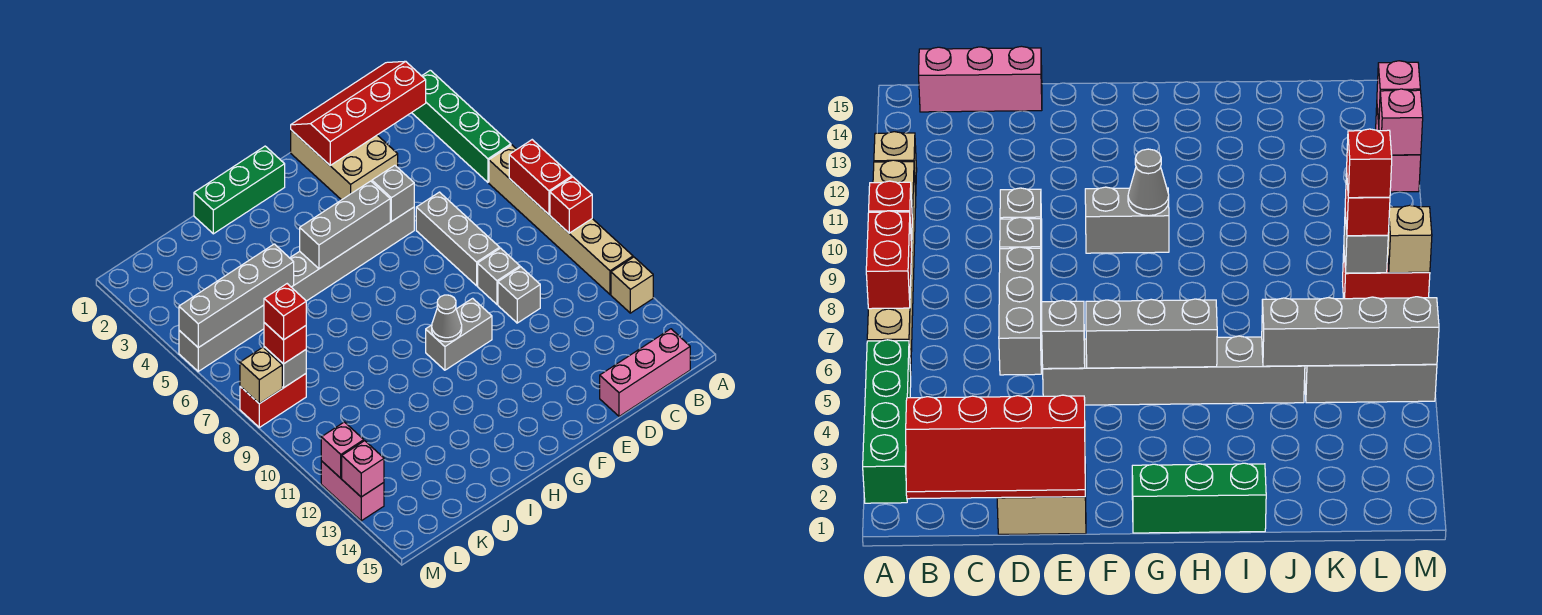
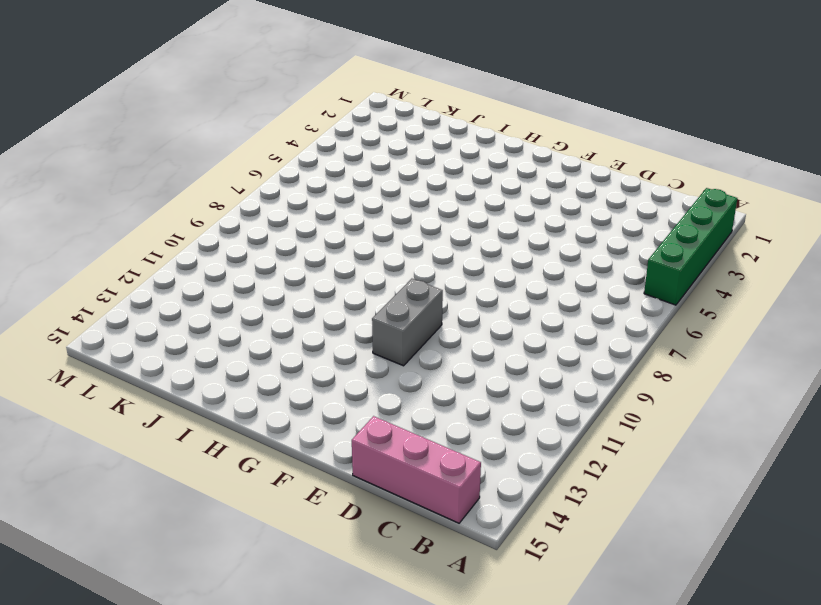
grey brick F10:F11 level 1 -> grey brick F10:G10 level 1
none -> tan brick A6:A11 level 1
none -> tan brick A12 level 1
none -> tan brick D1:E3 level 1

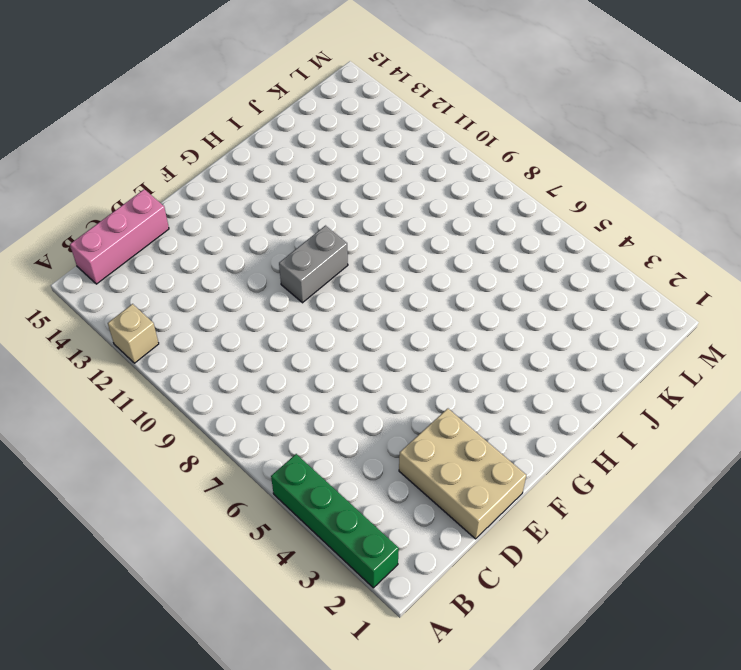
none -> tan brick A6:A11 level 1
none -> grey brick D6:D8 level 1
none -> grey brick D9 level 1

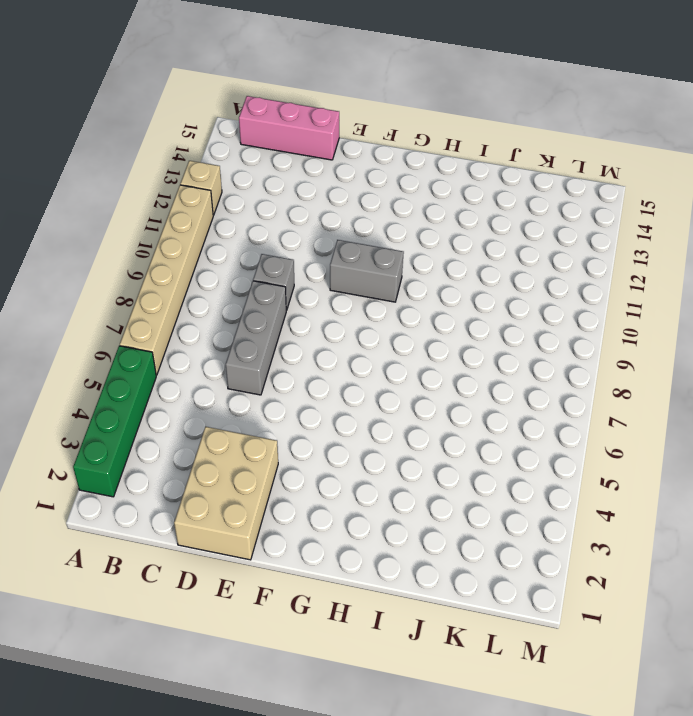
none -> grey brick D10 level 1
none -> grey brick E5:J5 level 1
none -> green brick G1:I1 level 1

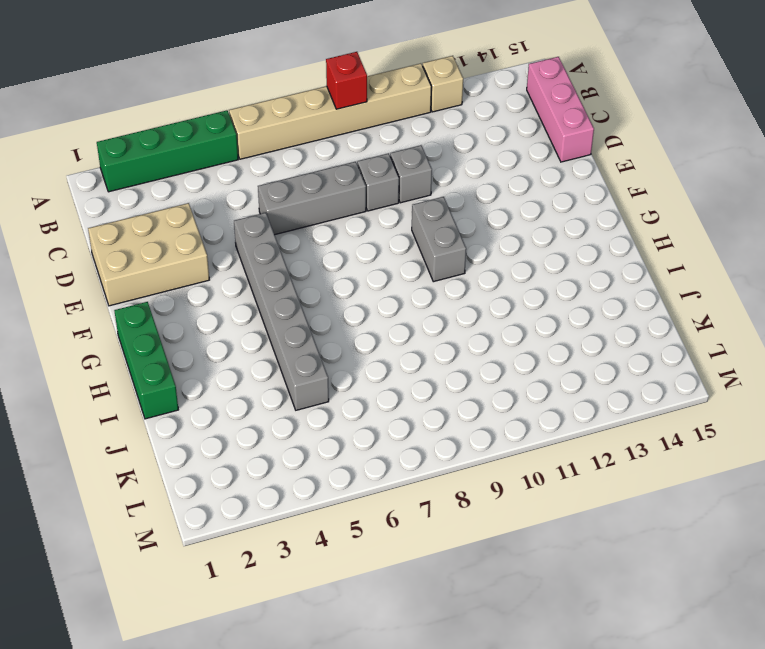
none -> grey brick K5:M5 level 1
none -> red brick L8:M8 level 1
none -> pink brick M12:M13 level 1

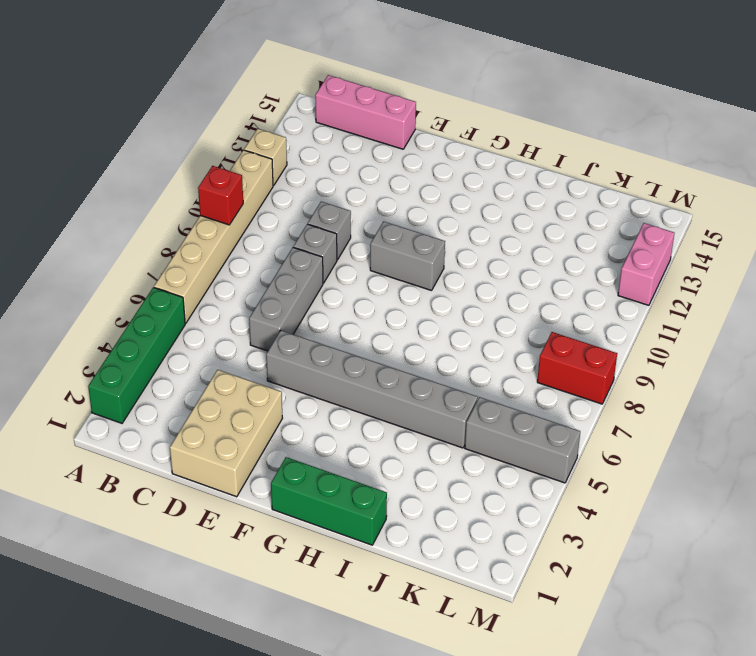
none -> red brick A7:A8 level 2
none -> red slope B1:E2 level 2 top 2
none -> grey brick E5 level 2

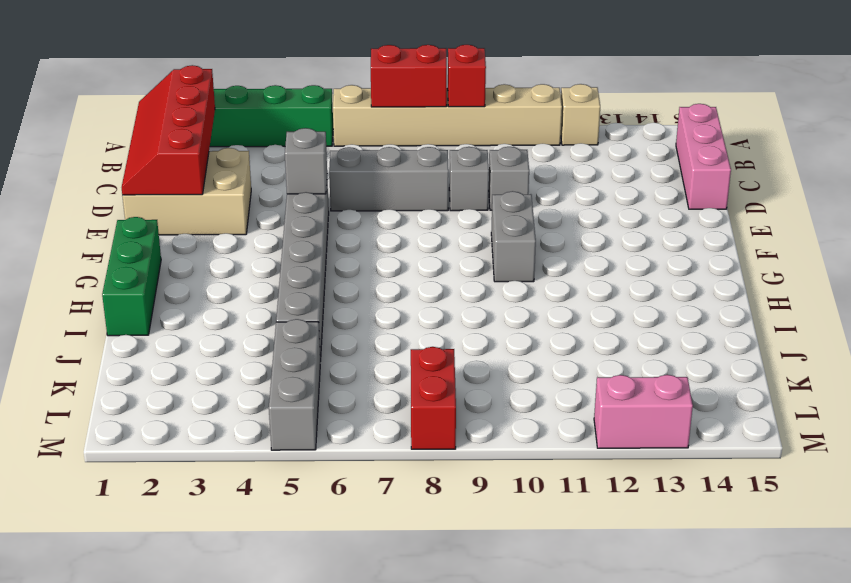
none -> grey brick F5:H5 level 2
none -> grey cone G10 level 2
none -> grey brick J5:M5 level 2

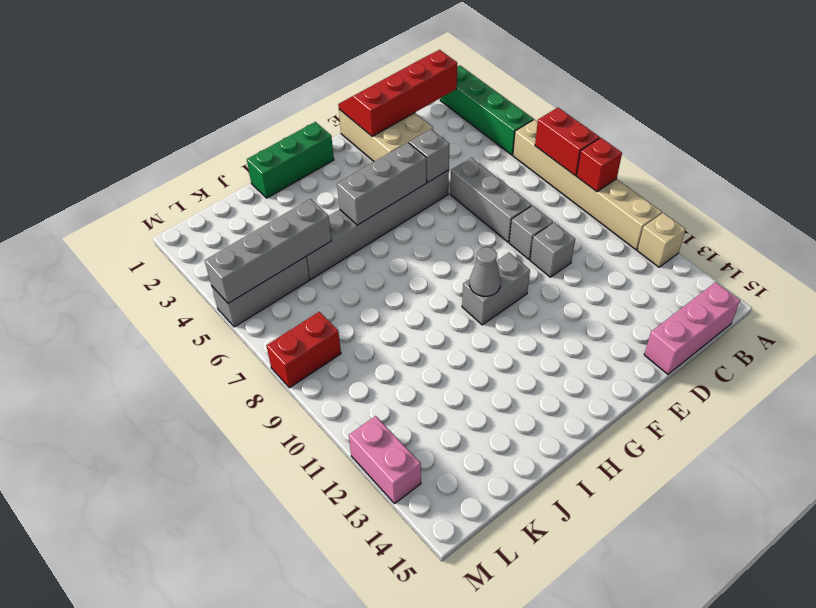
none -> grey brick L8 level 2
none -> tan brick M8 level 2
none -> pink brick M12 level 2

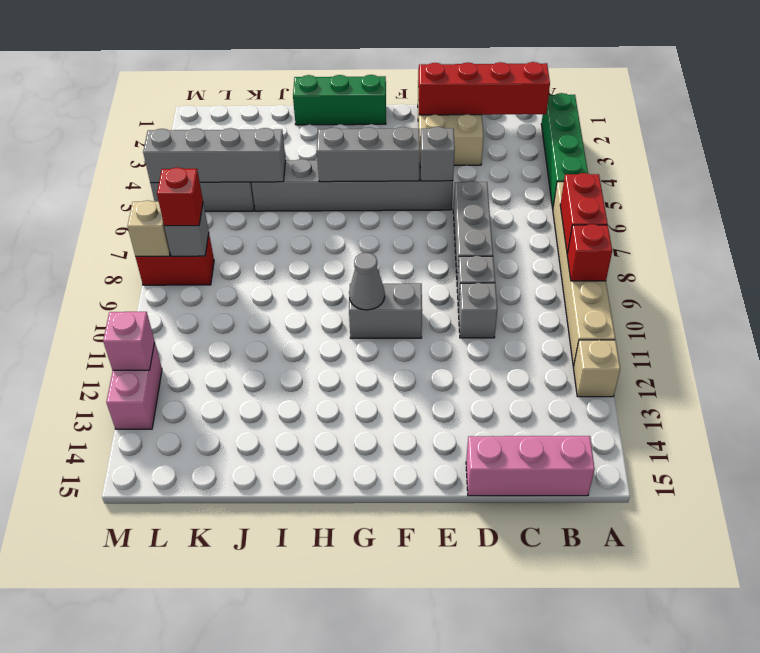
none -> pink brick M13 level 2
none -> red brick L8 level 4

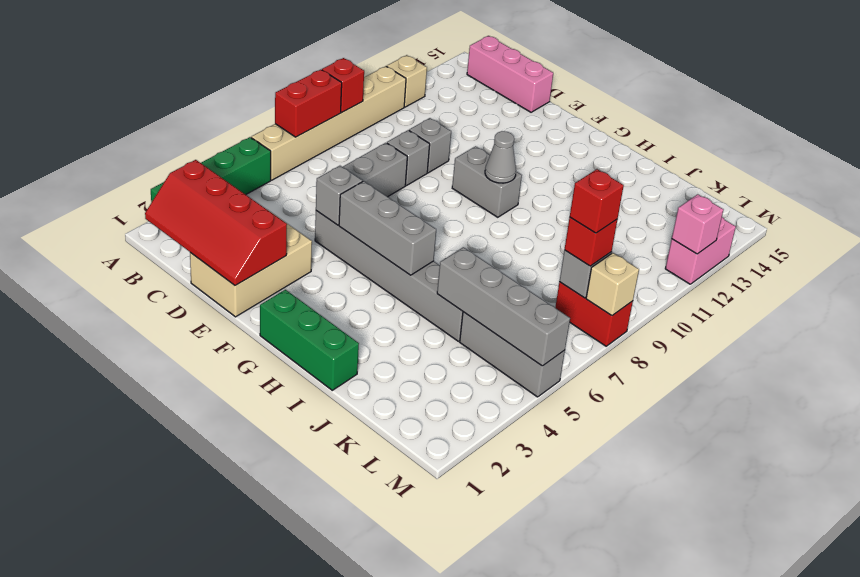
none -> pink brick M13 level 2

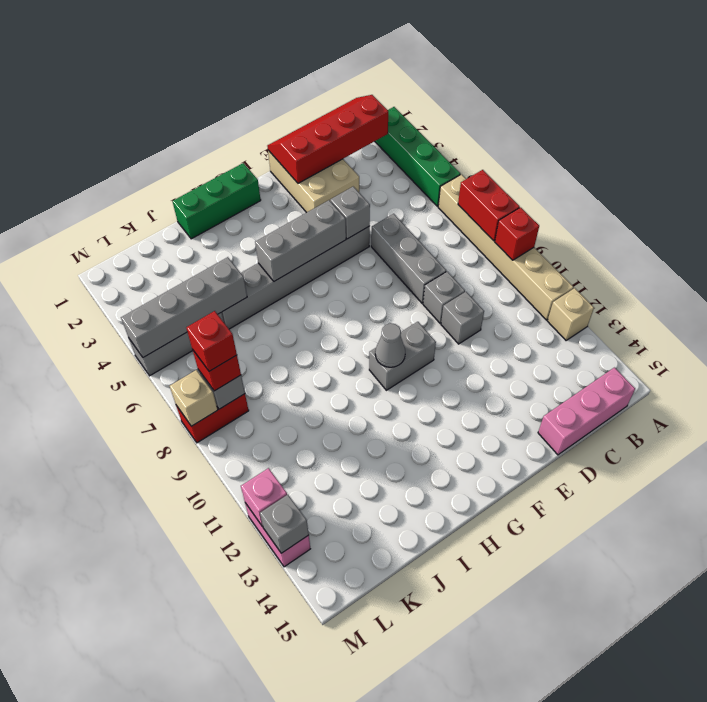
grey brick M13 level 2 -> pink brick M13 level 2

